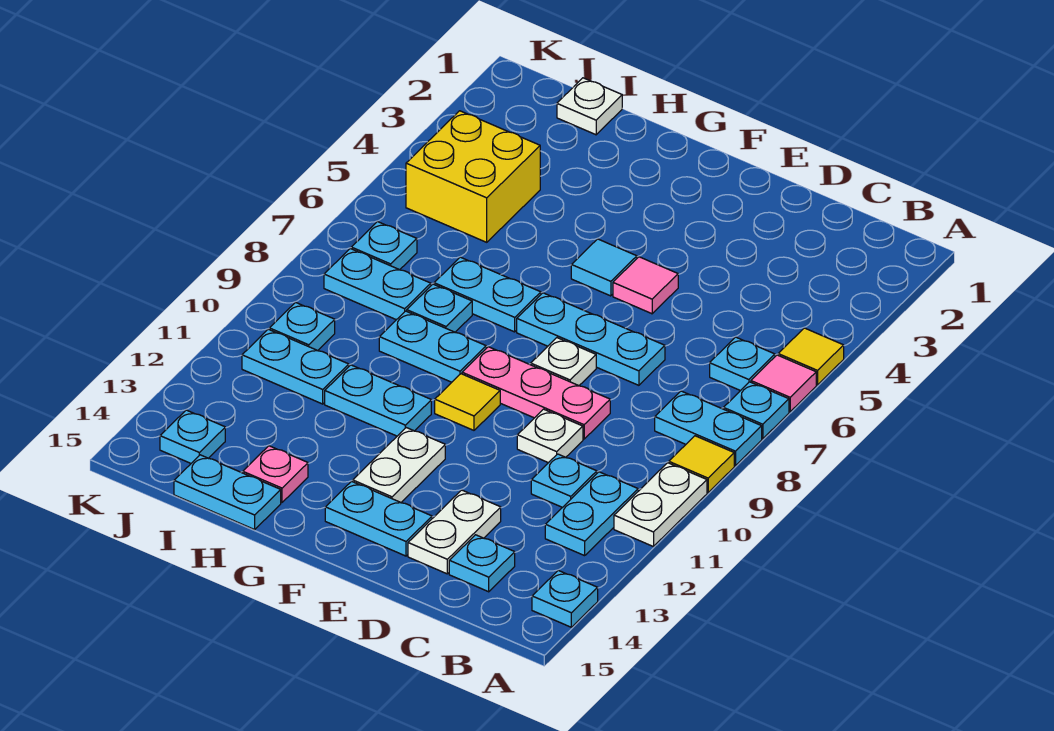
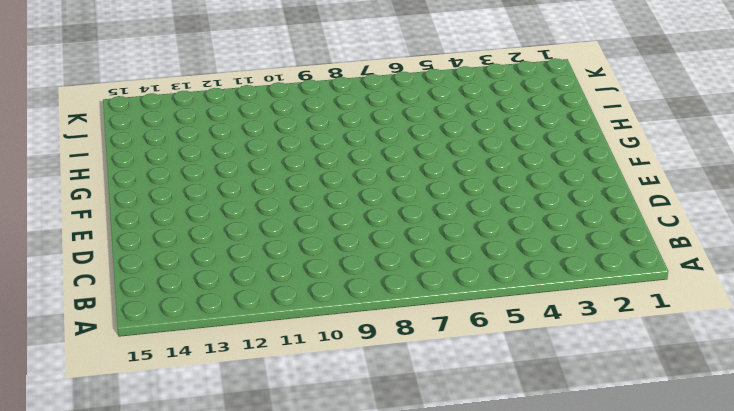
none -> yellow tile A5 level 1
none -> pink tile A6 level 1
none -> cyan plate A7 level 1
none -> cyan plate A8:B8 level 1

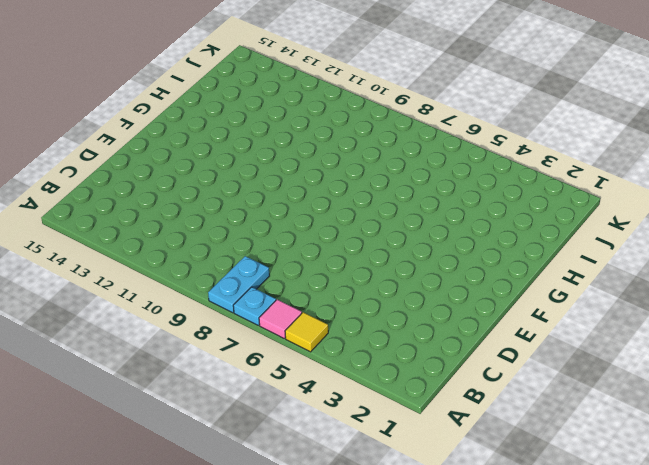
none -> yellow tile A9 level 1
none -> white plate A10:A11 level 1
none -> cyan plate A14 level 1
none -> cyan plate B6 level 1

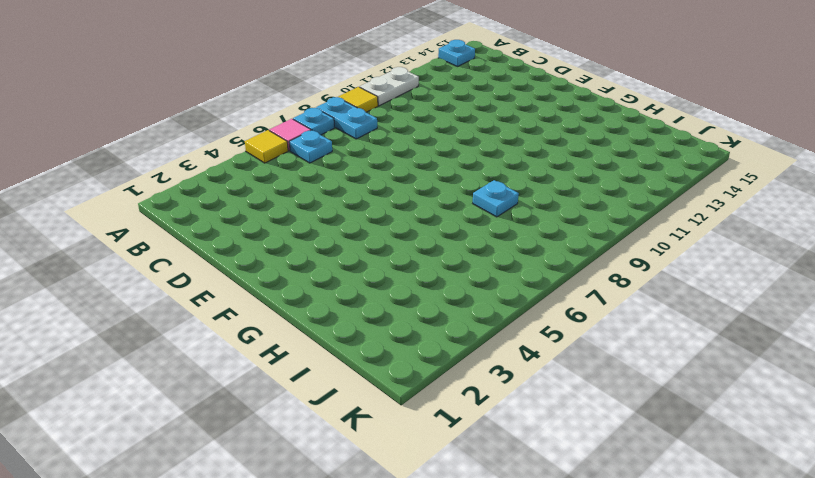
none -> cyan plate B11:B12 level 1
none -> cyan plate C11 level 1
none -> cyan plate C14 level 1
none -> cyan plate D7:F7 level 1

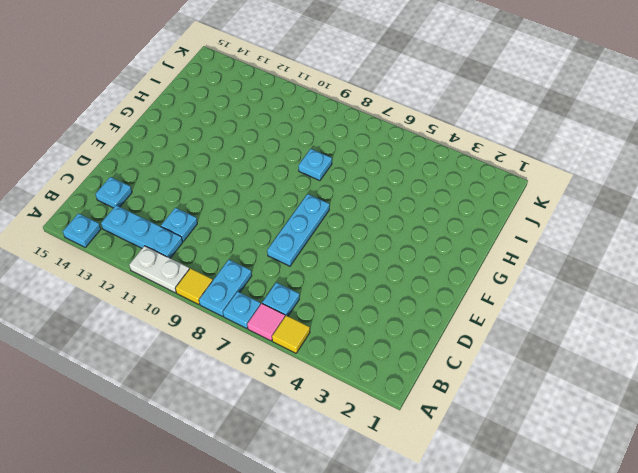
cyan plate B11:B13 level 1 -> cyan plate B11:B12 level 1
none -> pink plate D9:F9 level 1
none -> white plate D10 level 1
none -> white plate D13:D14 level 1
none -> pink tile E5 level 1

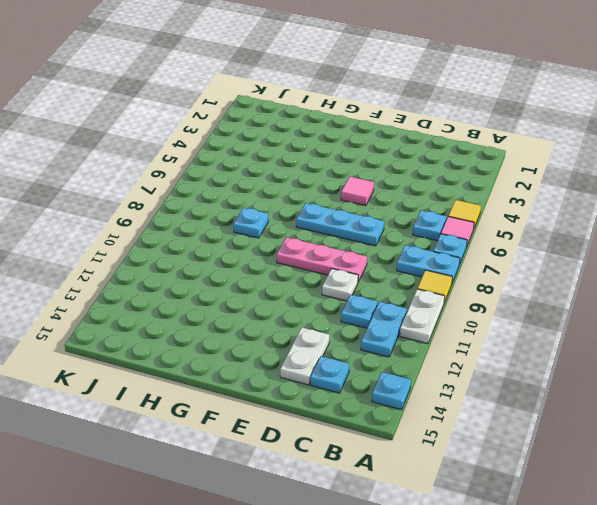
none -> white plate E8 level 1
none -> cyan plate E14:F14 level 1
none -> cyan tile F5 level 1
none -> yellow tile F10 level 1

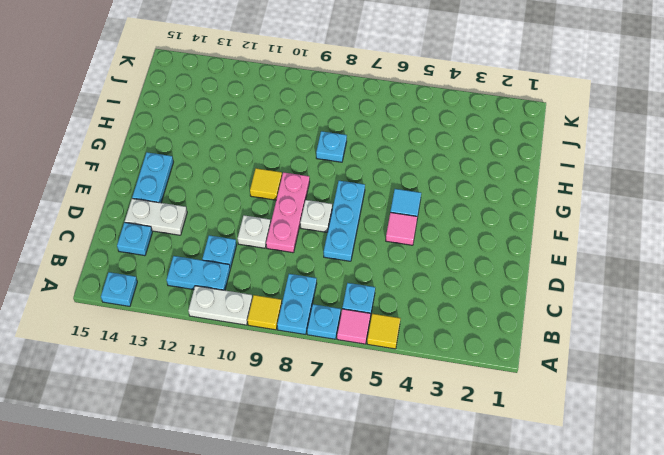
none -> white plate F12:F13 level 1
none -> cyan plate G7:H7 level 1
none -> cyan plate G9:H9 level 1
none -> cyan plate G11:H11 level 1

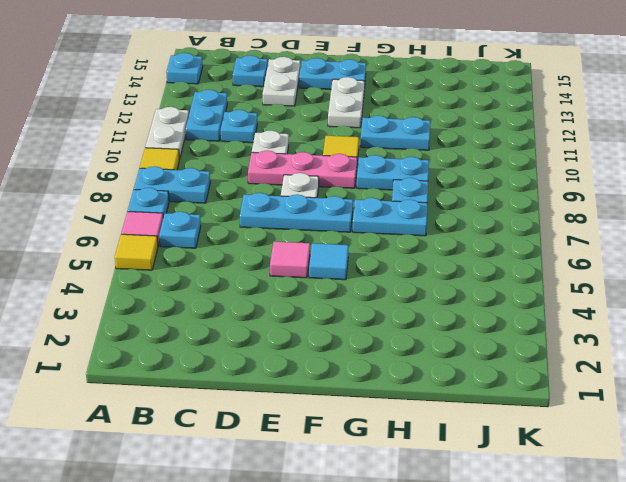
none -> pink plate H14 level 1
none -> cyan plate H15:I15 level 1
none -> white plate I1 level 1
none -> yellow brick I4:J5 level 1

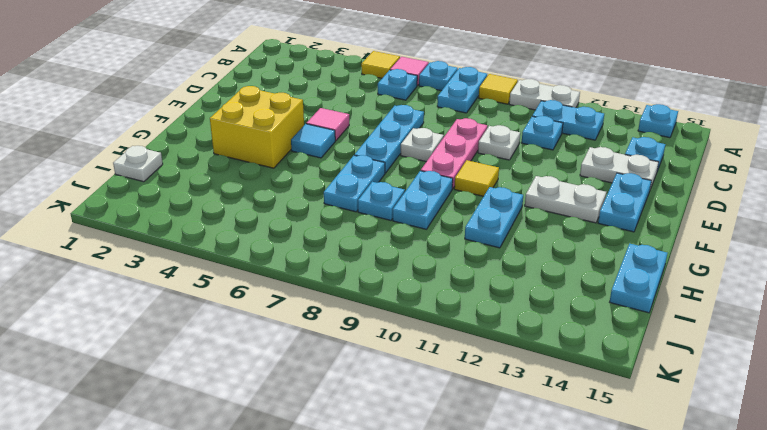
yellow brick F3:G4 level 1 -> yellow brick I4:J5 level 1
none -> pink plate H14 level 1
none -> cyan plate I8:J8 level 1
none -> cyan plate I11:J11 level 1
none -> cyan plate J7 level 1

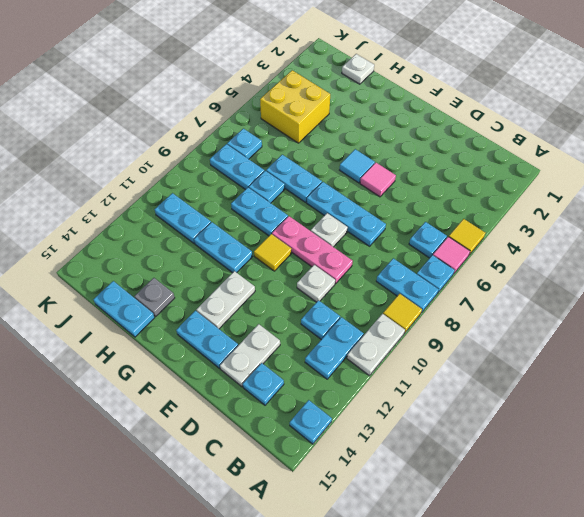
grey plate H14 level 1 -> pink plate H14 level 1
none -> cyan plate J10 level 1
none -> cyan plate J14 level 1

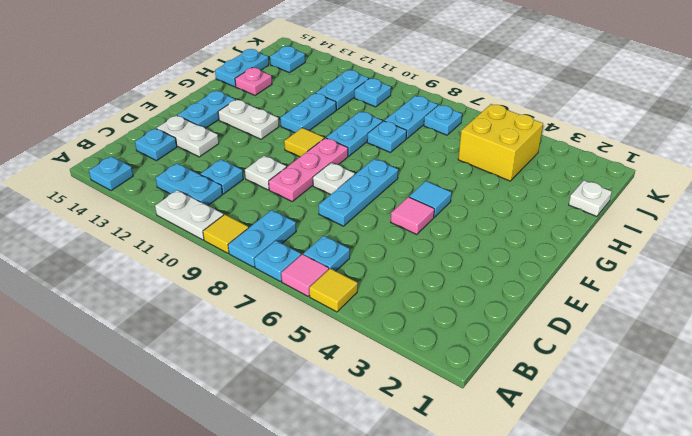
none -> cyan plate G7:H7 level 1

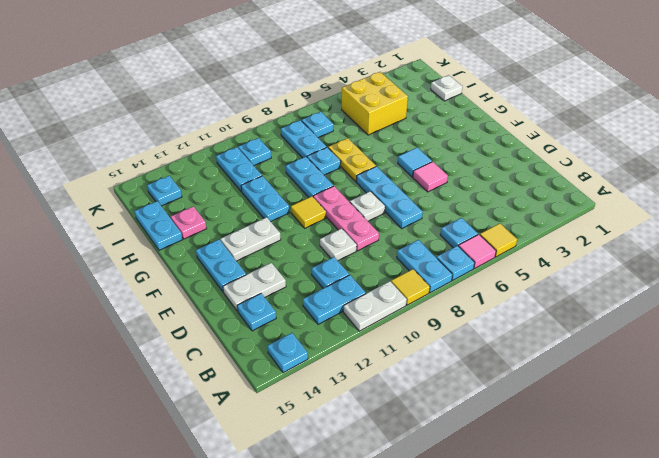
yellow plate G7:H7 level 1 -> cyan plate G7:H7 level 1

